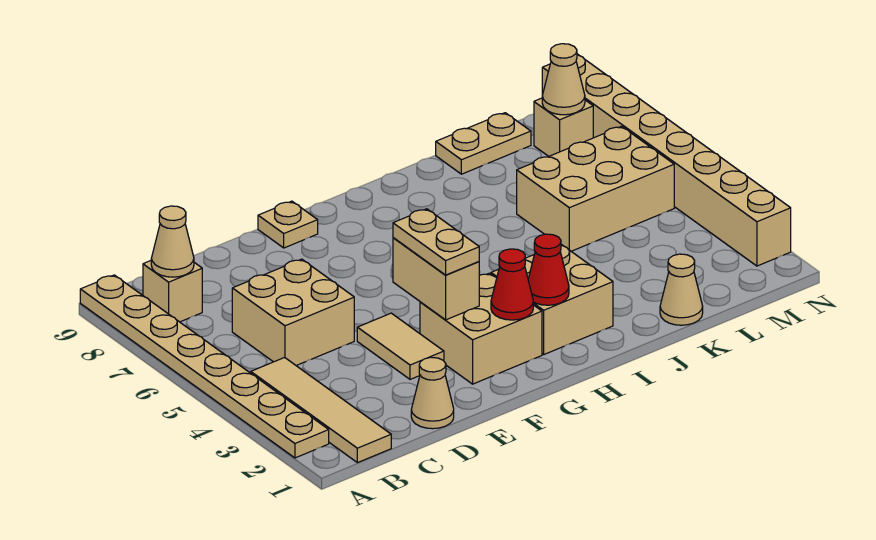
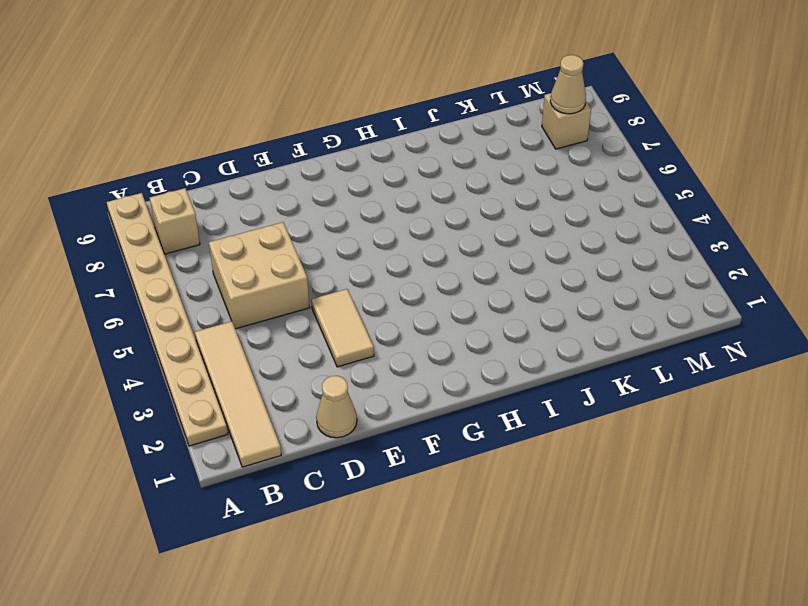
none -> tan brick F2:G3 level 1
none -> tan plate F9 level 1
none -> tan brick H2:I3 level 1

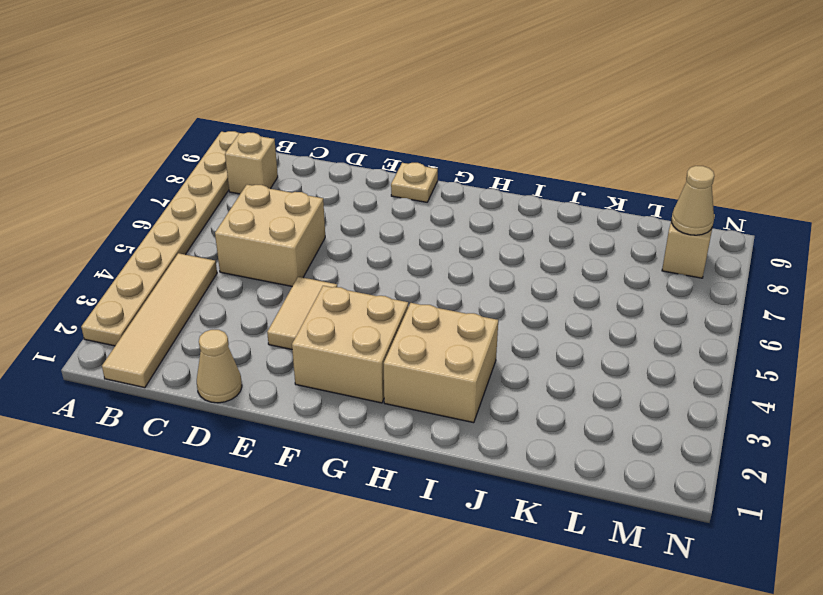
none -> tan cone K1 level 1
none -> tan brick K5:M6 level 1
none -> tan plate K9:L9 level 1

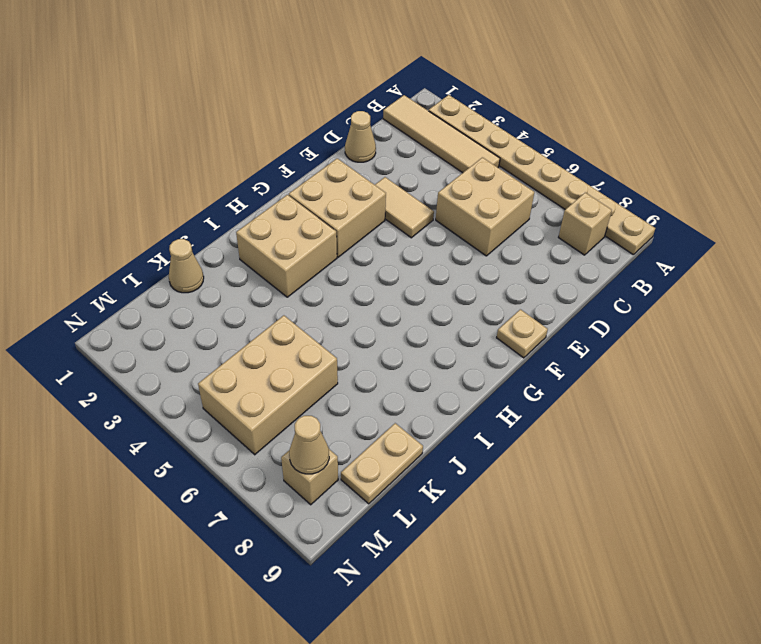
none -> tan brick N2:N9 level 1
none -> tan cone B8 level 2
none -> tan brick F3:F4 level 2

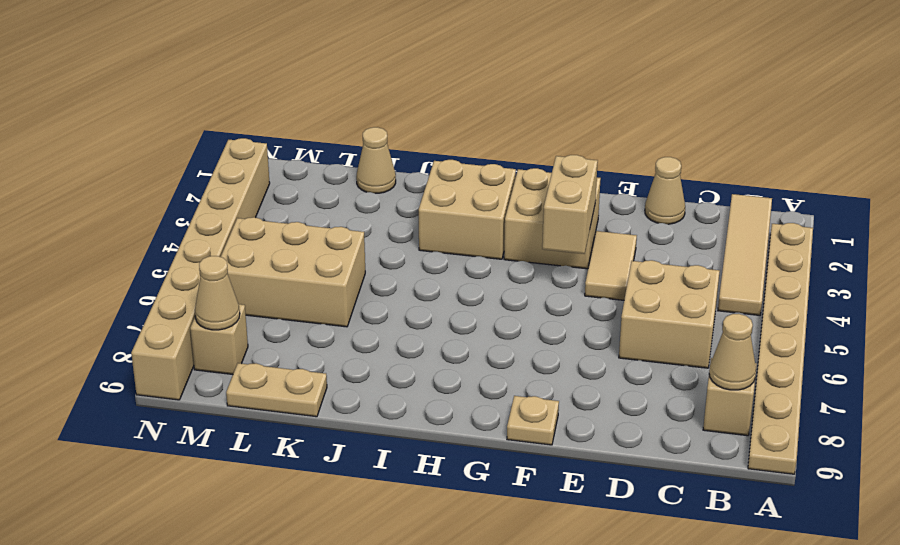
none -> red cone G2 level 2
none -> red cone H2 level 2
none -> tan plate F3:F4 level 3

